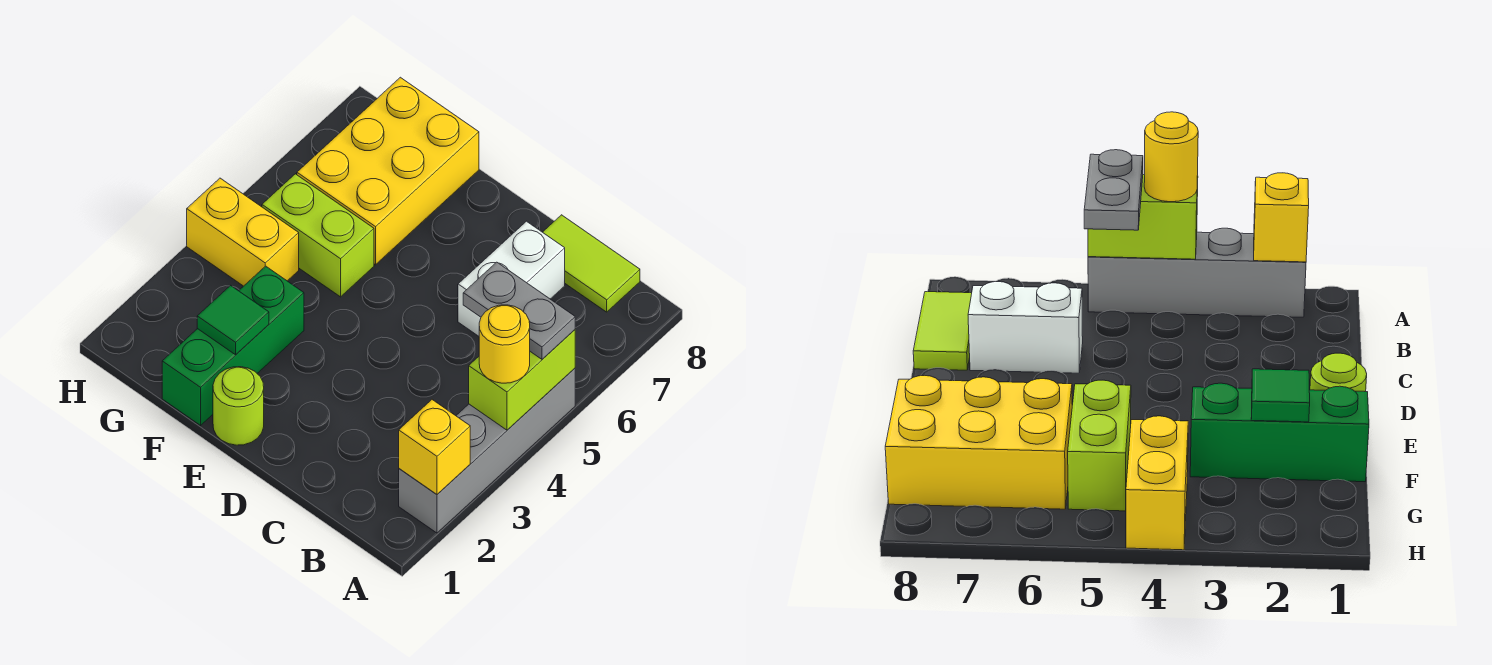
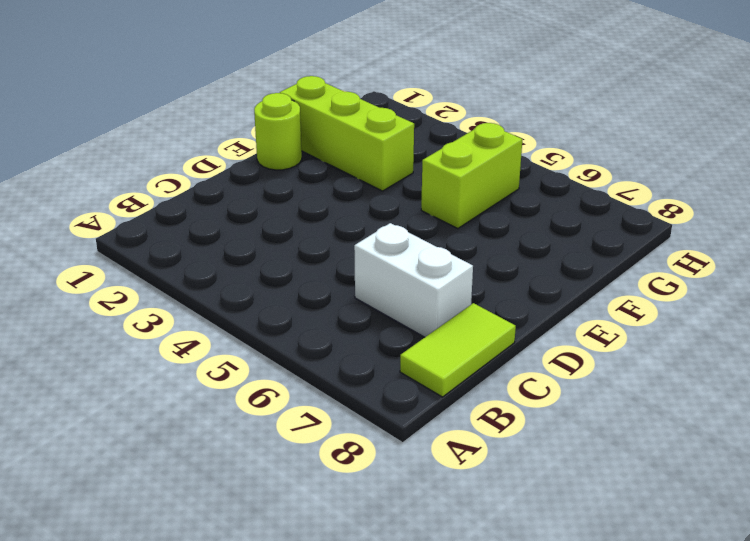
lime brick F1:F3 level 1 -> green brick F1:F3 level 1
none -> grey brick A2:A5 level 1
none -> yellow brick F6:G8 level 1
none -> yellow brick G4:H4 level 1

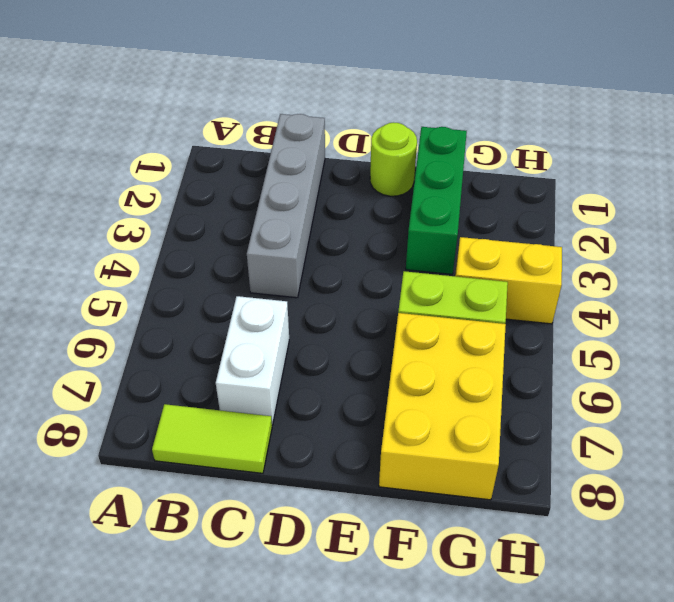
grey brick C1:C4 level 1 -> grey brick A2:A5 level 1
none -> yellow brick A2 level 2
none -> lime brick A4:A5 level 2
none -> green tile F2 level 2

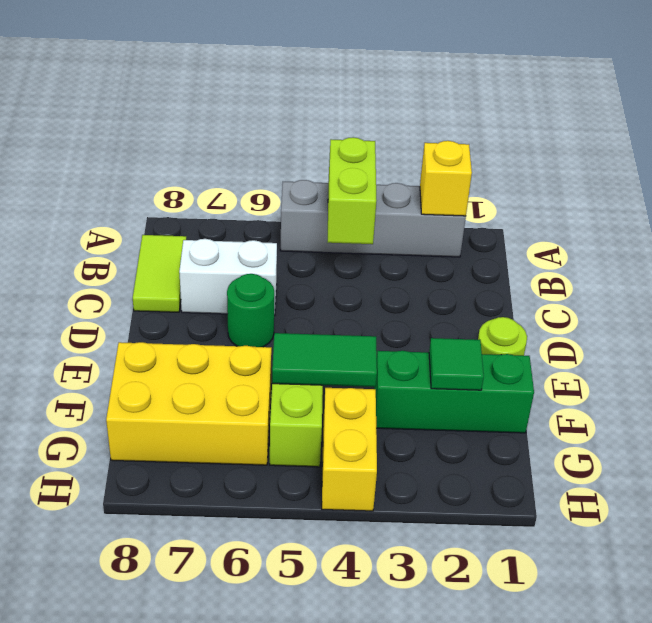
lime brick A4:B4 level 2 -> lime brick A4:A5 level 2
green round brick D6 level 1 -> none
green tile F4:F5 level 2 -> none
none -> yellow round brick A4 level 3
none -> grey plate A5:B5 level 3

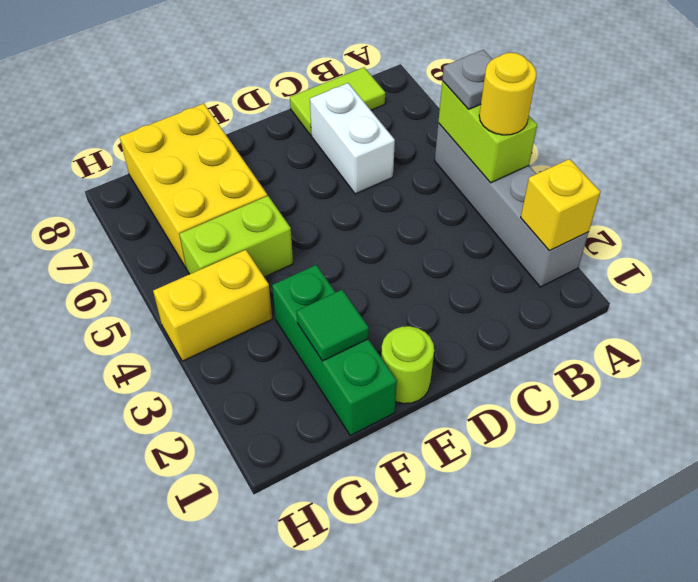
grey plate A5 level 3 -> grey plate A5:B5 level 3

